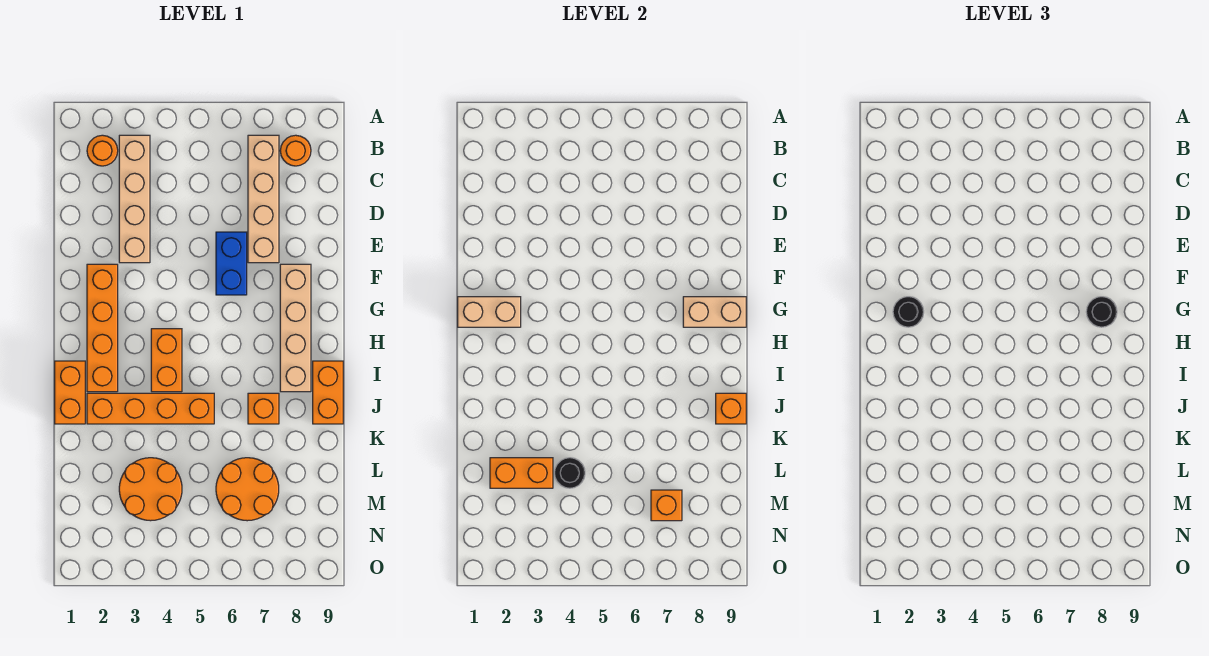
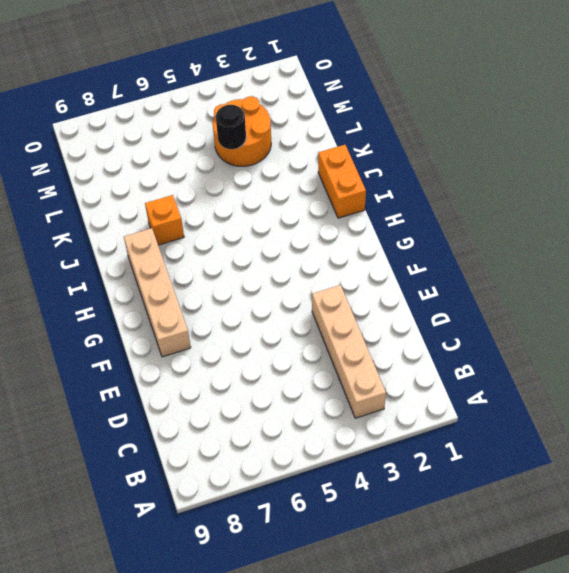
none -> orange round brick B2 level 1
none -> tan brick B7:E7 level 1
none -> orange round brick B8 level 1

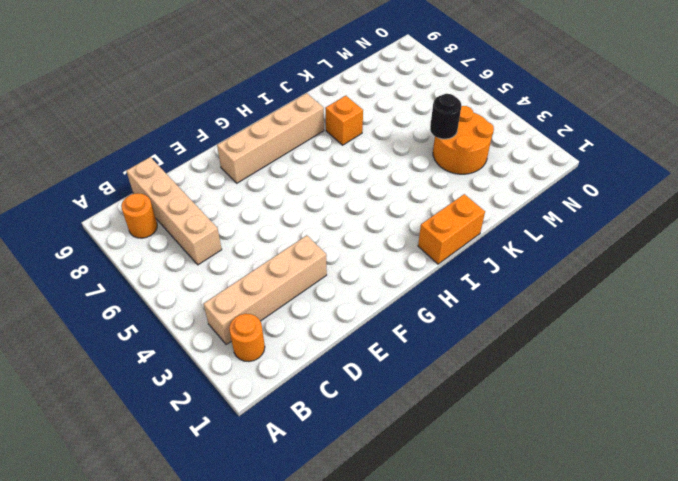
tan brick C6:C9 level 1 -> tan brick B7:E7 level 1
none -> blue brick E6:F6 level 1
none -> orange brick F2:I2 level 1
none -> orange brick H4:I4 level 1

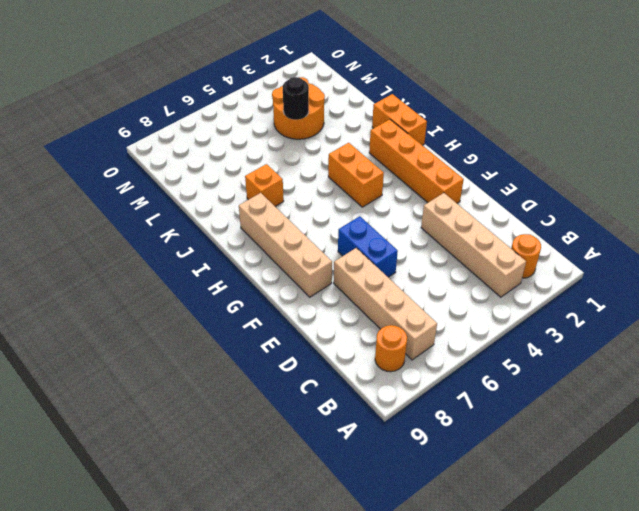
none -> orange brick I9:J9 level 1
none -> orange brick J2:J5 level 1
none -> orange round brick L6:M7 level 1

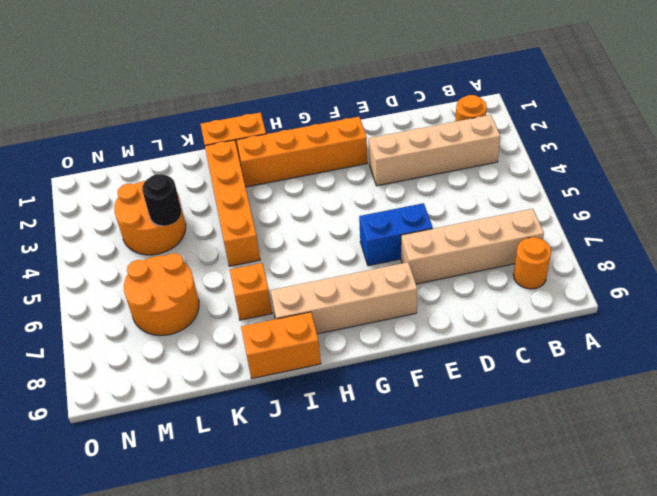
none -> orange brick H4:I4 level 1
none -> tan brick G1:G2 level 2
none -> tan brick G8:G9 level 2

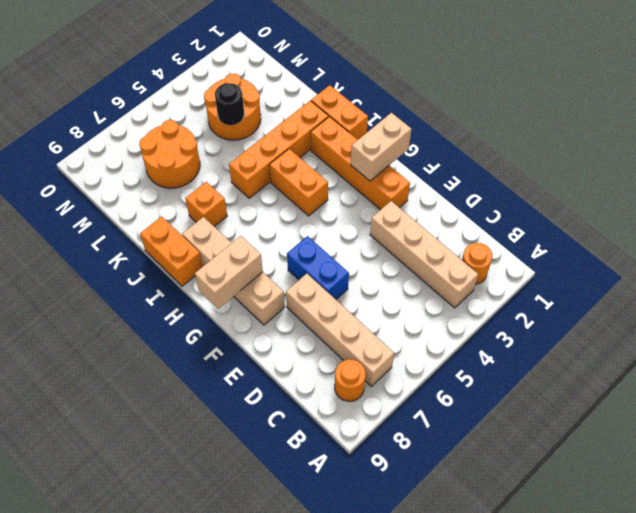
none -> orange brick J9 level 2
none -> orange brick L2:L3 level 2
none -> orange brick M7 level 2

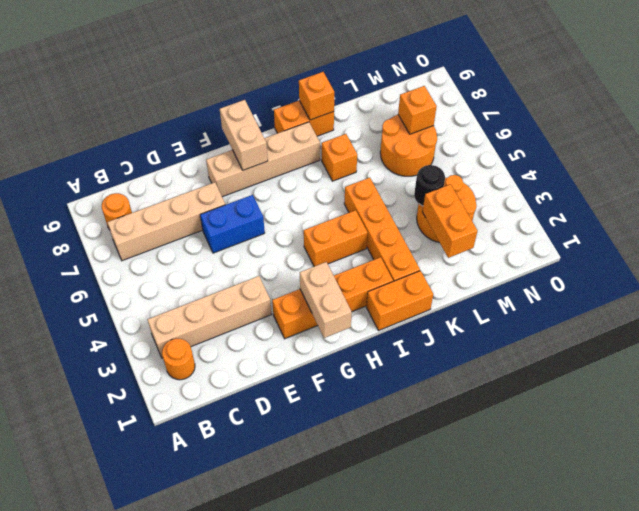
none -> black round brick G2 level 3
none -> black round brick G8 level 3

